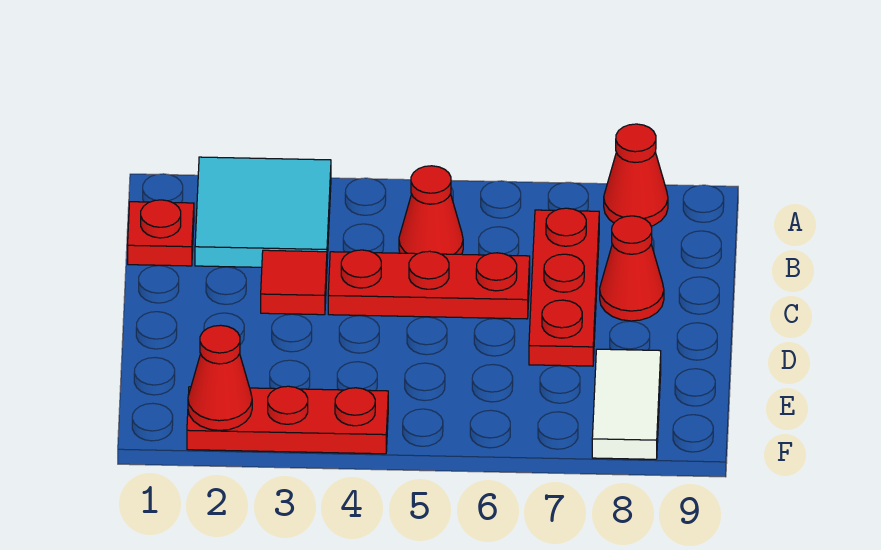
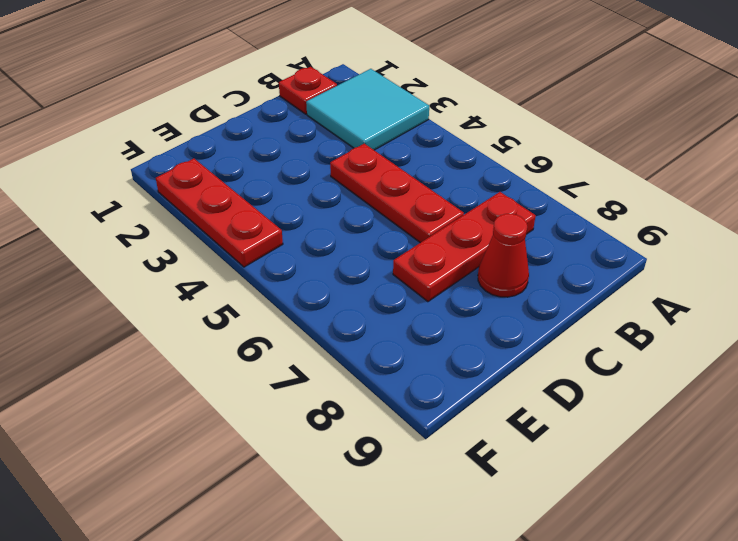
none -> red cone A8 level 1
none -> red cone B5 level 1

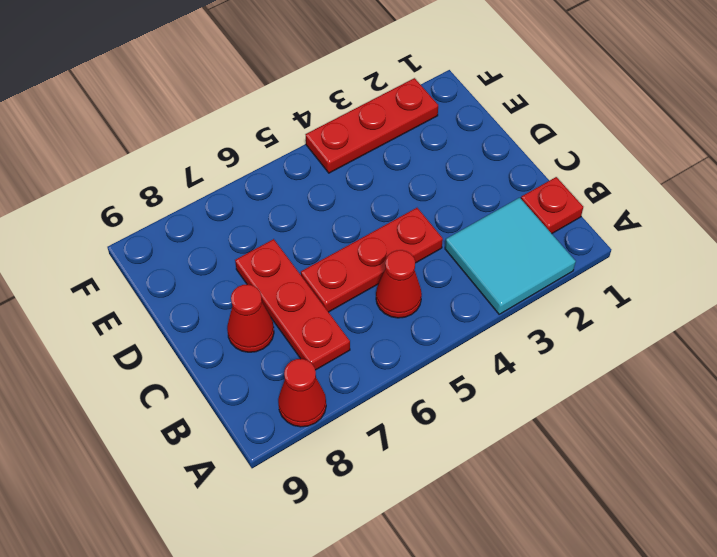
none -> red tile C3 level 1
none -> white tile E8:F8 level 1

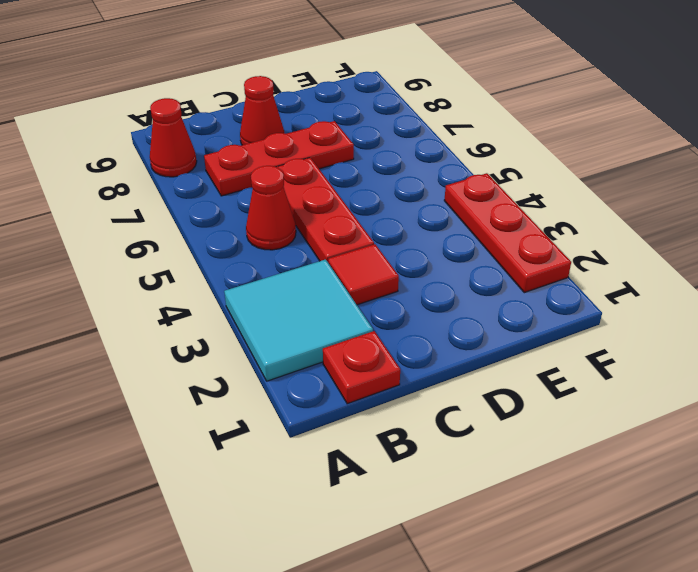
none -> white tile E8:F8 level 1
none -> red cone F2 level 2

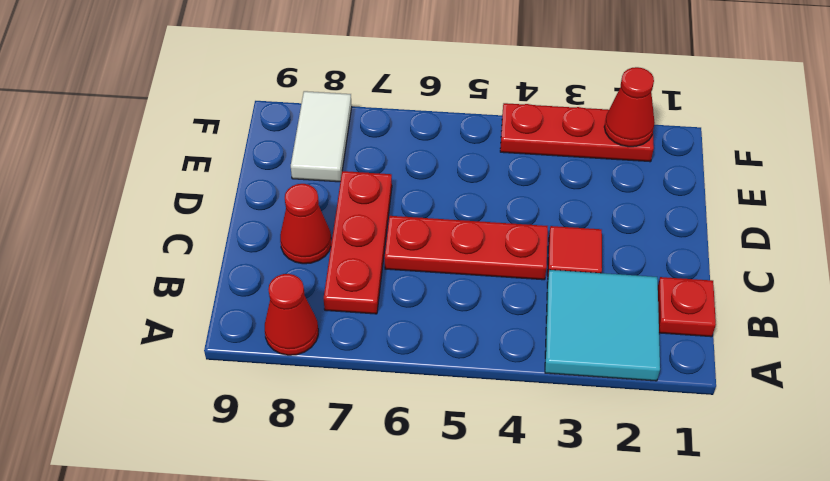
none -> red cone B5 level 1

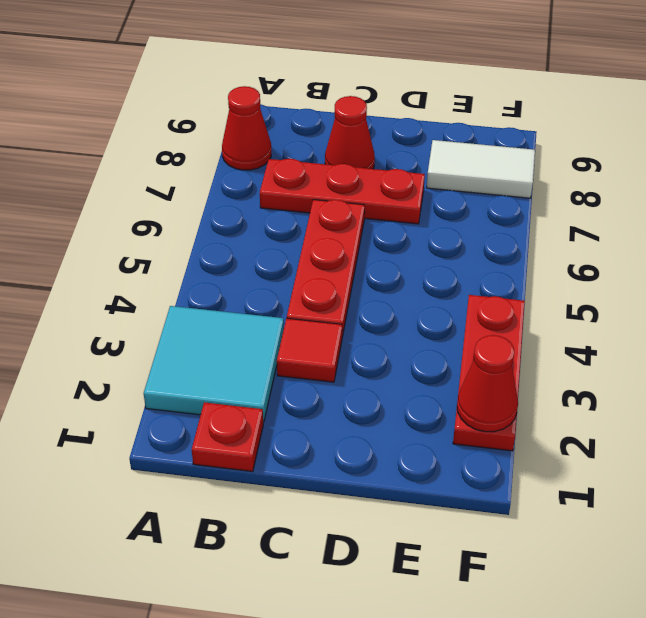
none -> red cone B5 level 1

